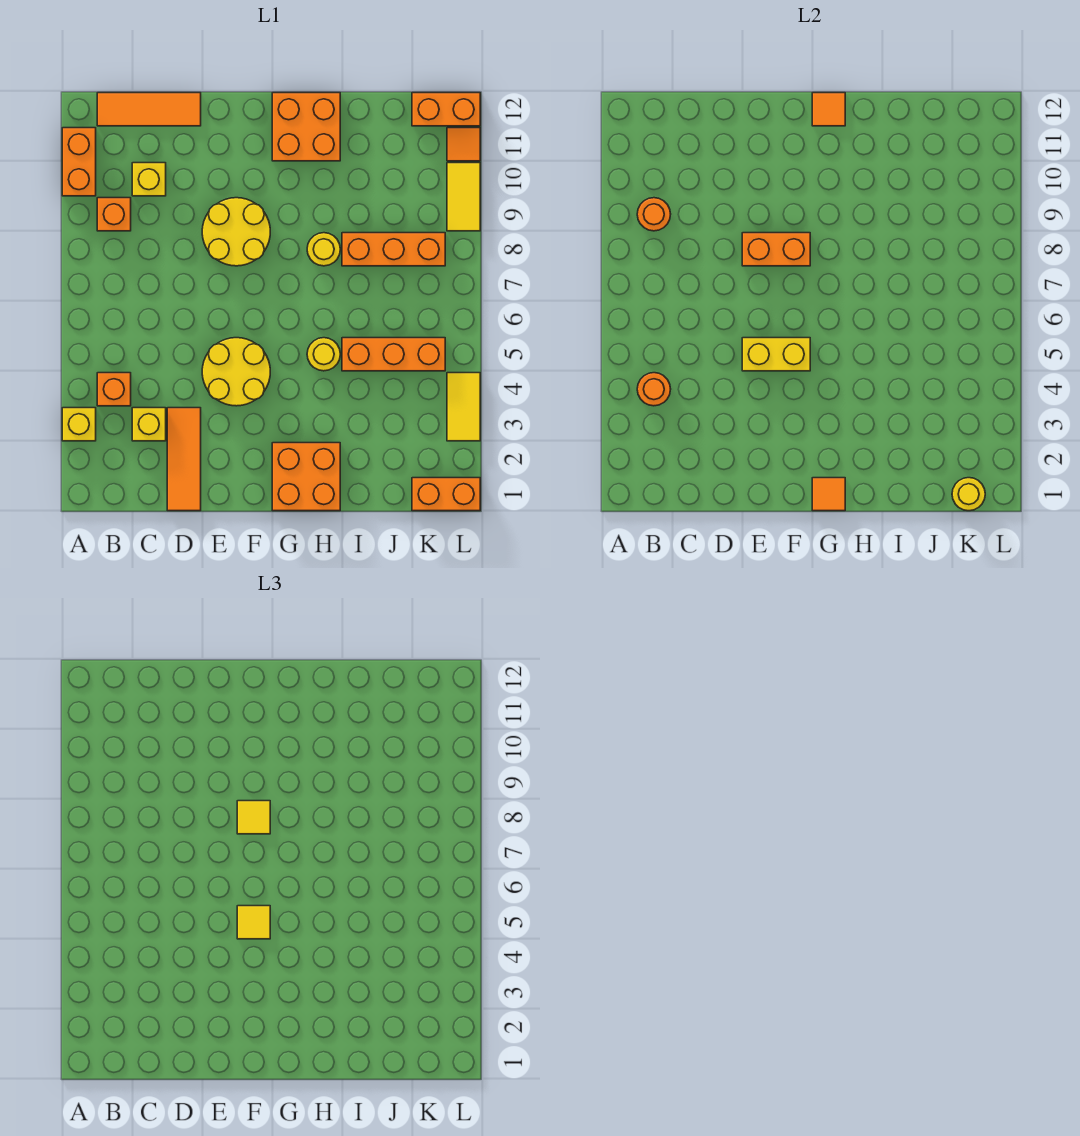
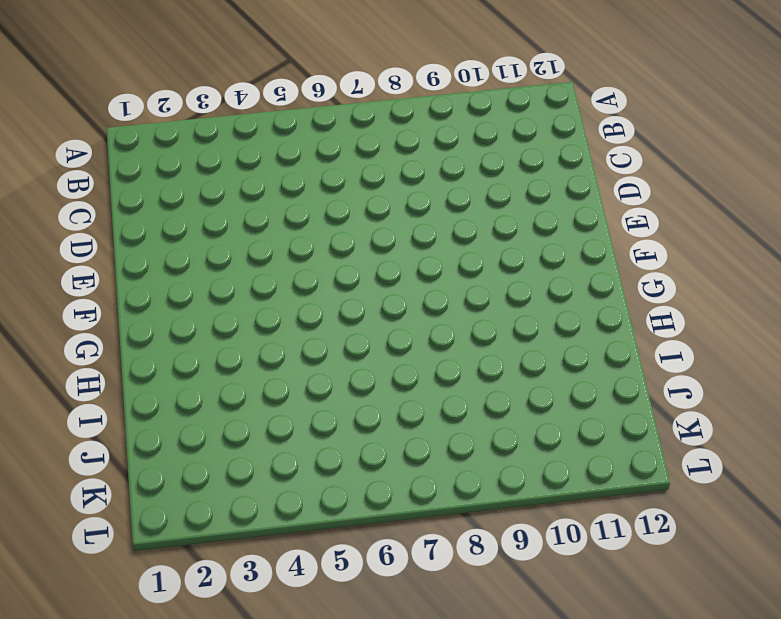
none -> yellow brick A3 level 1
none -> orange brick A10:A11 level 1
none -> orange brick B4 level 1
none -> orange brick B9 level 1

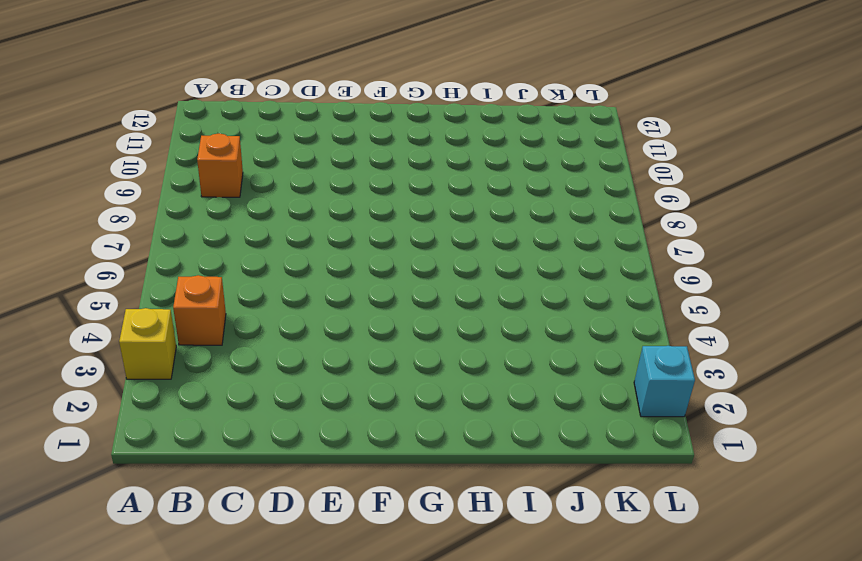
cyan brick L2 level 1 -> none
none -> orange brick A10:A11 level 1
none -> orange tile B12:D12 level 1
none -> yellow brick C3 level 1
none -> yellow brick C10 level 1

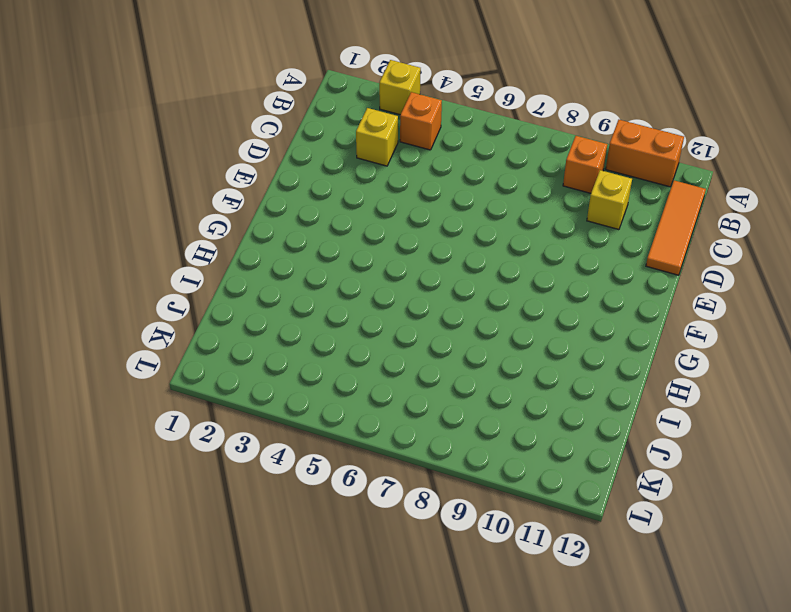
none -> orange tile D1:D3 level 1
none -> yellow round brick E4:F5 level 1
none -> yellow round brick E8:F9 level 1
none -> orange brick G1:H2 level 1

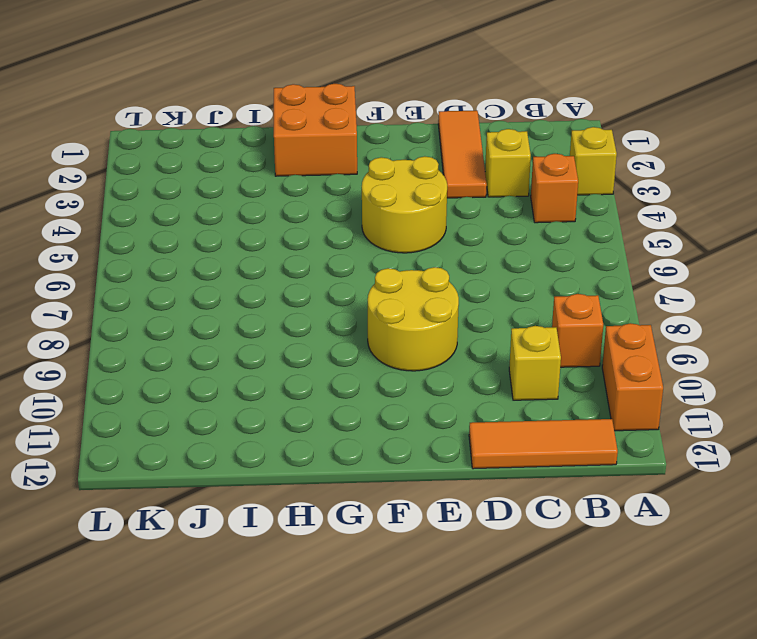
none -> orange brick G11:H12 level 1
none -> yellow round brick H5 level 1
none -> yellow round brick H8 level 1
none -> orange brick I5:K5 level 1

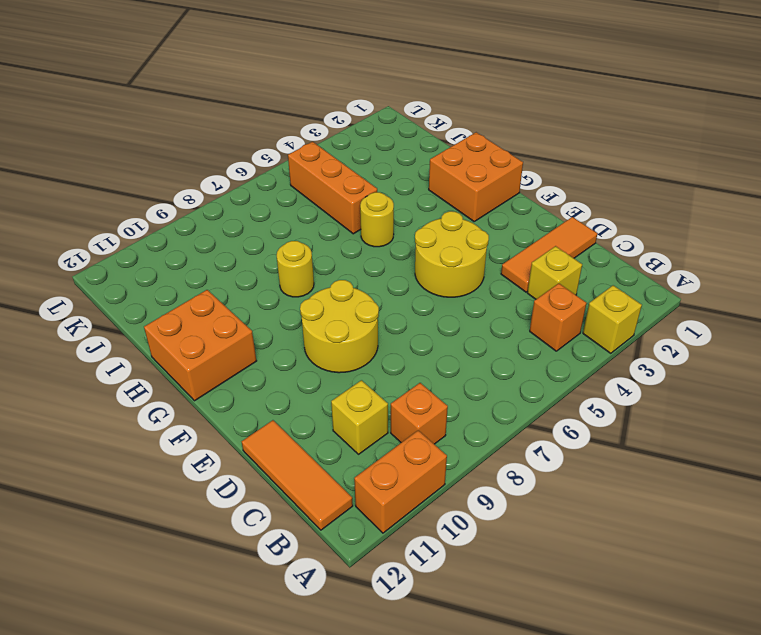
none -> orange brick I8:K8 level 1
none -> orange brick K1:L1 level 1
none -> orange brick K12:L12 level 1
none -> yellow tile L3:L4 level 1

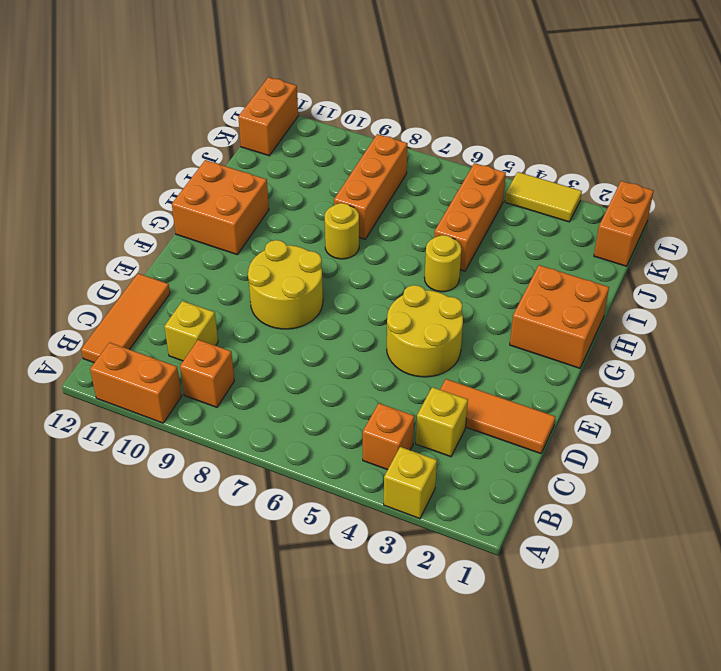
none -> yellow tile L9:L10 level 1
none -> orange tile L11 level 1
none -> orange round brick B4 level 2
none -> orange round brick B9 level 2

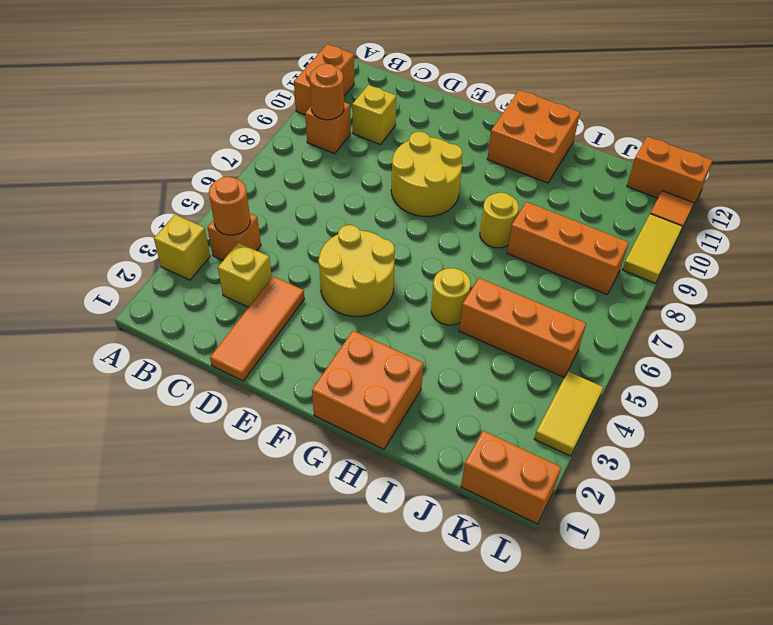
none -> orange tile B12:D12 level 1
none -> yellow brick E5:F5 level 2
none -> orange brick E8:F8 level 2
none -> orange tile G1 level 2

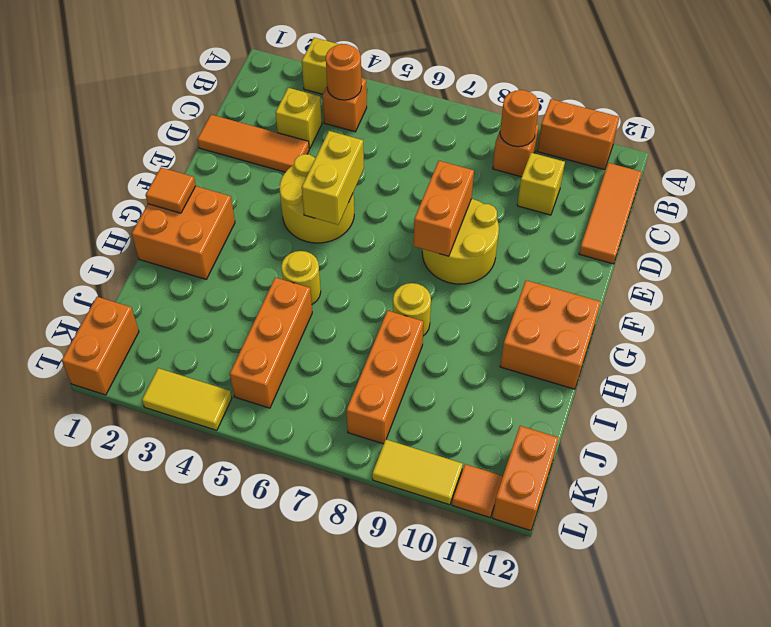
none -> orange tile G12 level 2
none -> yellow round brick K1 level 2
none -> yellow tile F5 level 3
none -> yellow tile F8 level 3

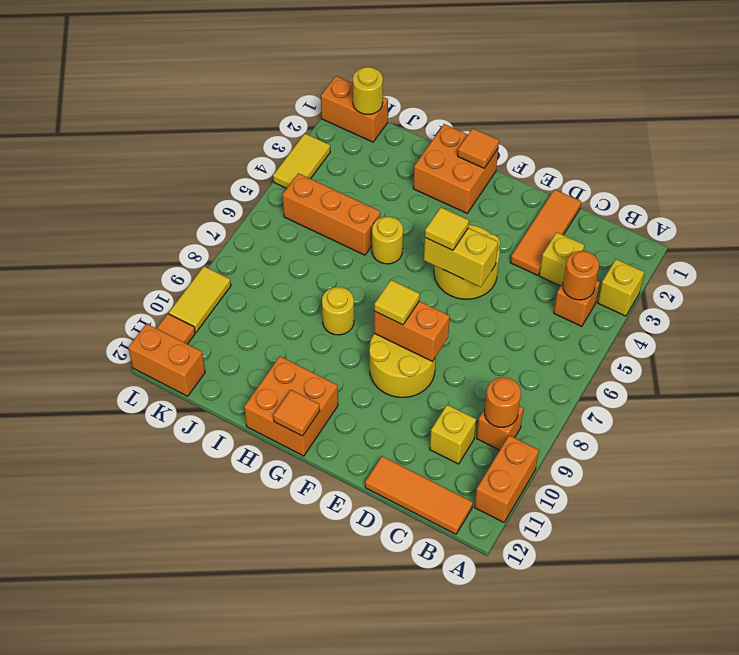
none -> orange brick I8:K8 level 1

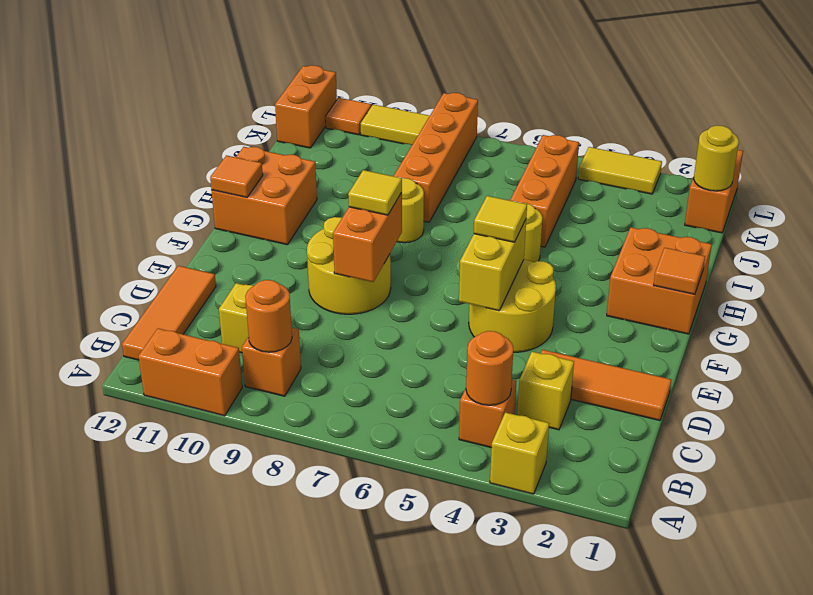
orange brick I8:L8 level 1 -> orange brick I8:K8 level 1

